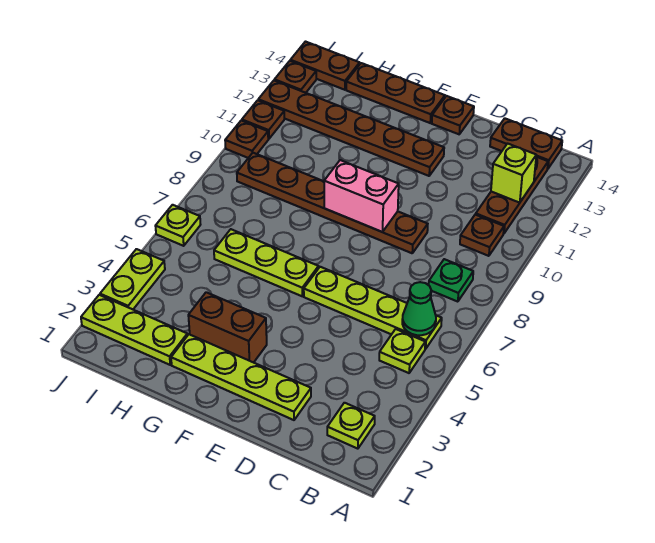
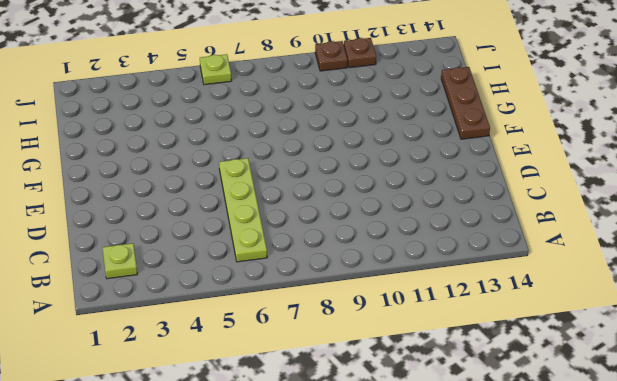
none -> lime plate B5 level 1
none -> green plate B8 level 1
none -> brown plate B10 level 1

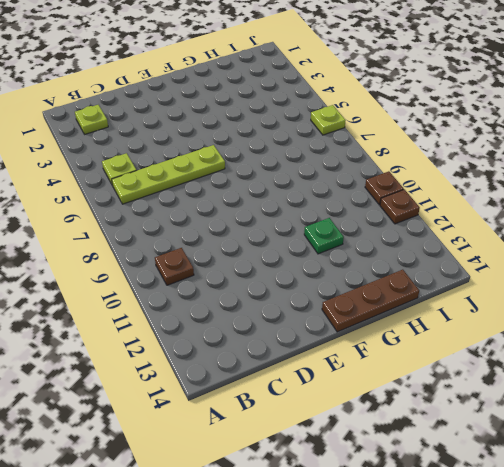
green plate G11 level 1 -> green plate B8 level 1
none -> brown plate B11:B13 level 1
none -> brown plate B14:C14 level 1
none -> lime plate D2:G2 level 1

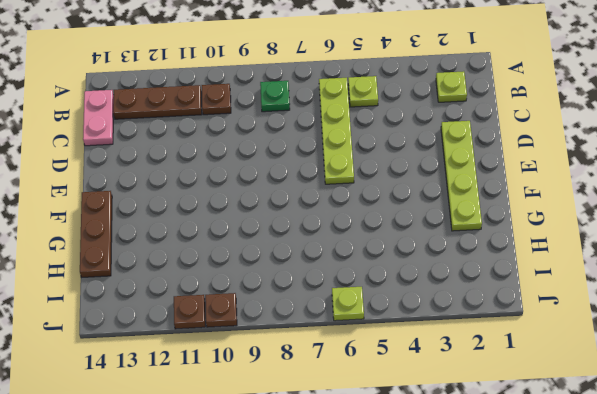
pink plate B14:C14 level 1 -> brown plate B14:C14 level 1
none -> brown plate D9:I9 level 1
none -> brown plate E12:J12 level 1
none -> brown plate E14 level 1

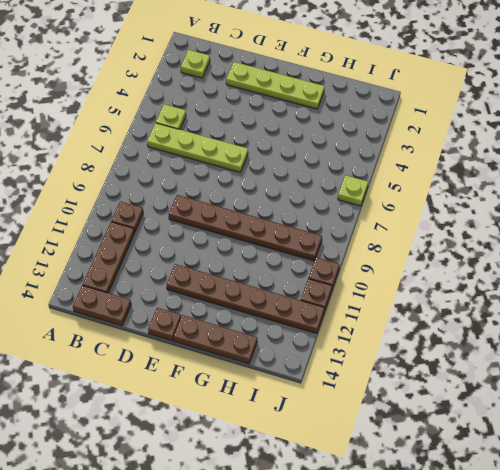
none -> green plate B8 level 1
none -> brown brick F3:G3 level 1
none -> lime plate F6:H6 level 1

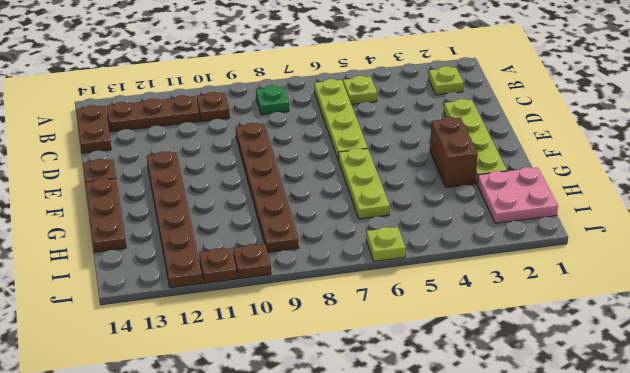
pink plate H1:I2 level 1 -> lime plate H2:J2 level 1
none -> brown plate I14:J14 level 1
none -> lime plate J3:J4 level 1
none -> brown plate J13 level 1

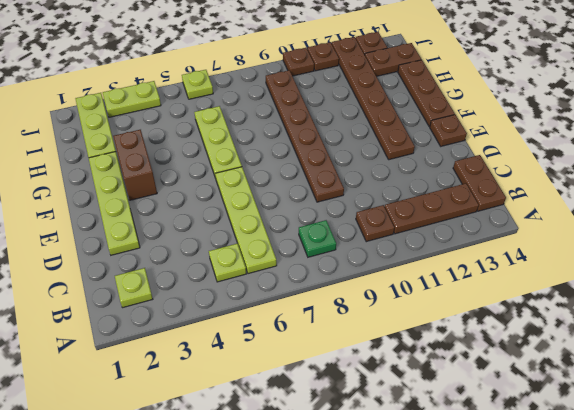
brown plate I13:I14 level 1 -> brown plate I14:J14 level 1
none -> green cone B6 level 2
none -> lime brick B12 level 2
none -> pink brick E9:F9 level 2

